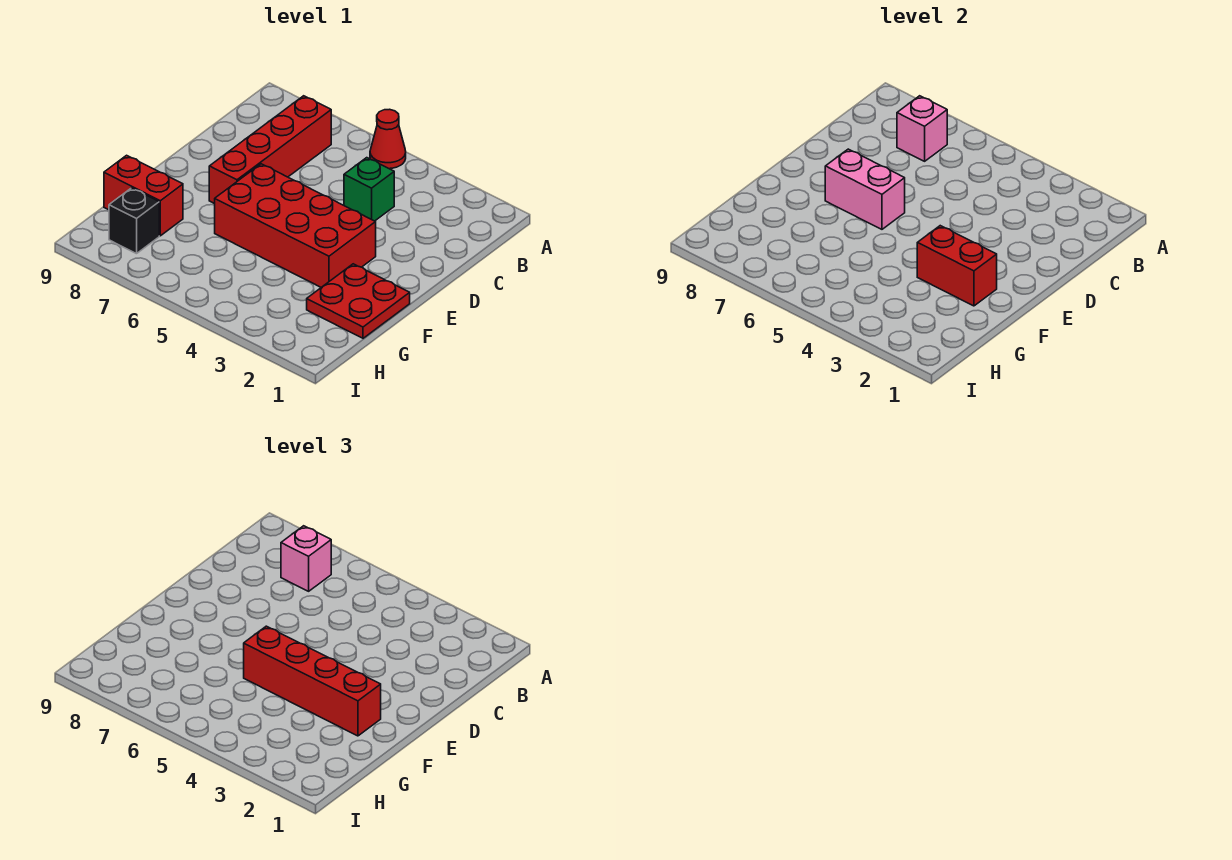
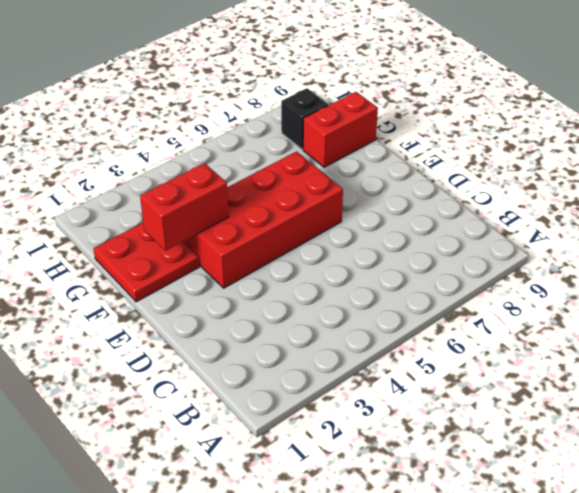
none -> red cone A5 level 1
none -> red brick B7:E7 level 1
none -> green brick C4 level 1

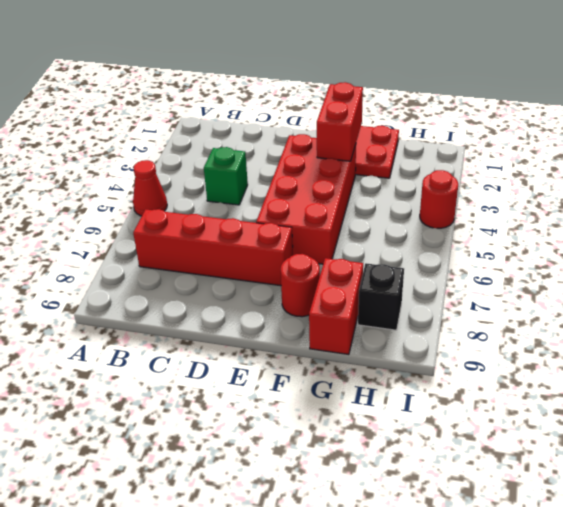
red round brick F8 level 1 -> none
red round brick I4 level 1 -> none
none -> pink brick B7 level 2
none -> pink brick E6:E7 level 2
none -> pink brick B7 level 3

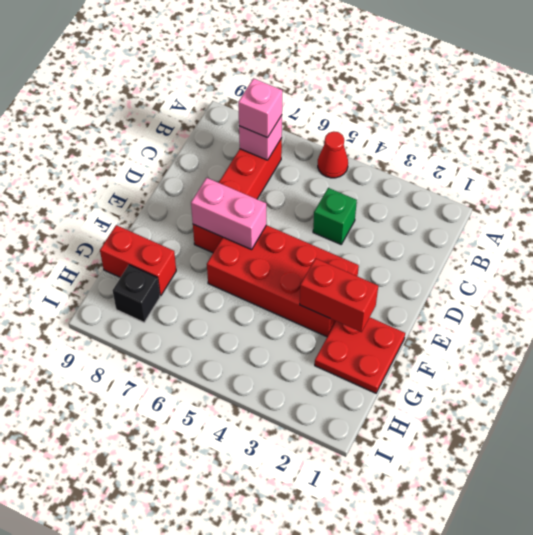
none -> red brick F2:F5 level 3

